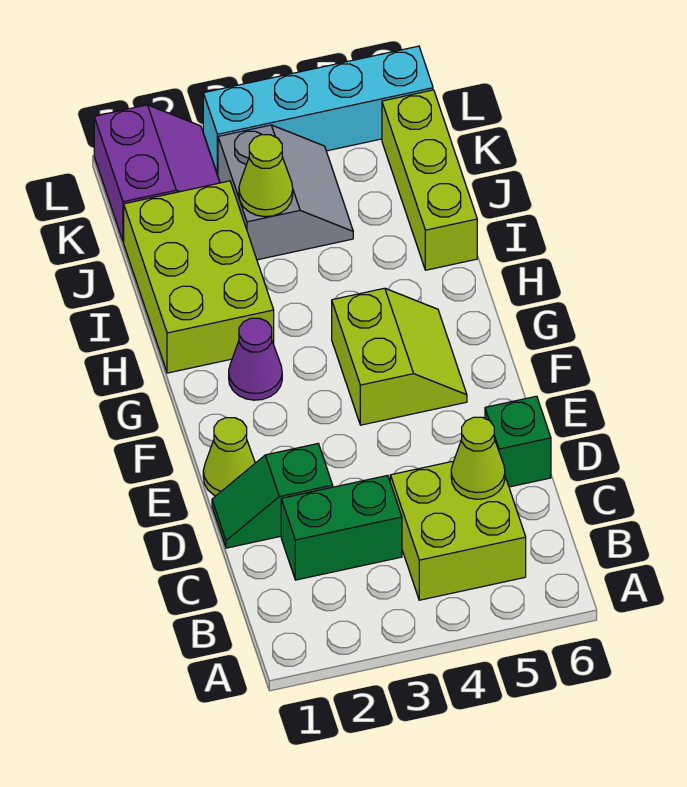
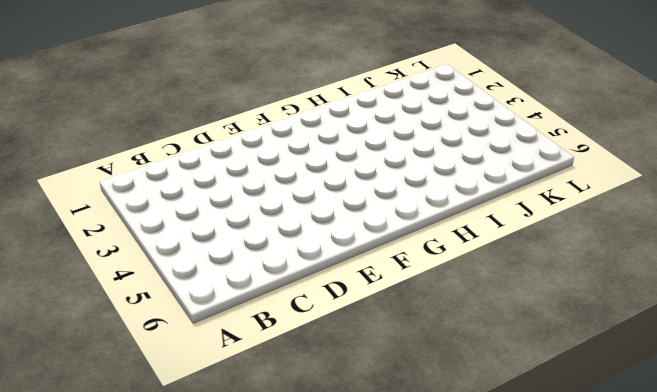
none -> lime brick B4:C5 level 1
none -> green brick C2:C3 level 1
none -> green slope D1:D2 level 1 top 2

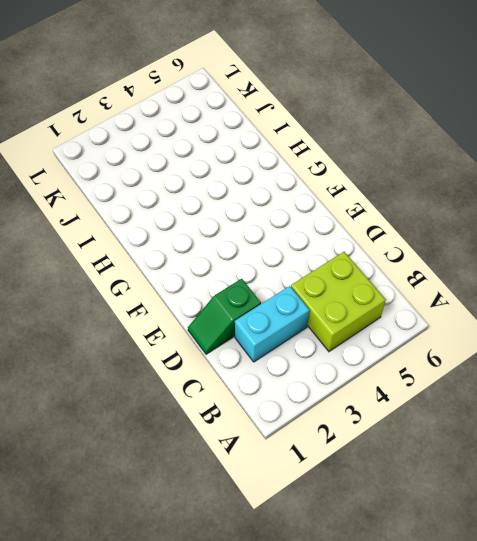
cyan brick C2:C3 level 1 -> green brick C2:C3 level 1
none -> green brick D6 level 1
none -> lime cone E1 level 1
none -> lime slope F4:G5 level 1 top 4

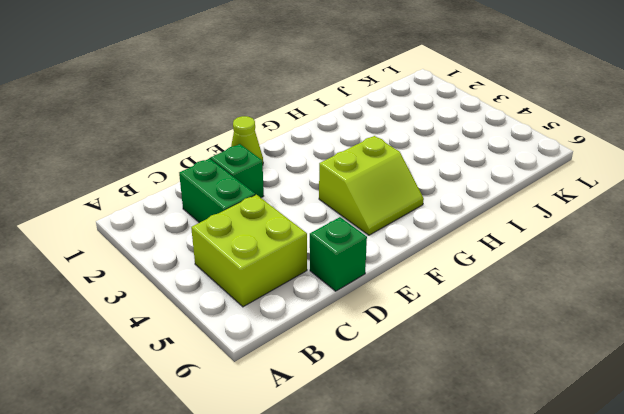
none -> purple cone G2 level 1
none -> lime brick H1:J2 level 1
none -> lime brick I6:K6 level 1

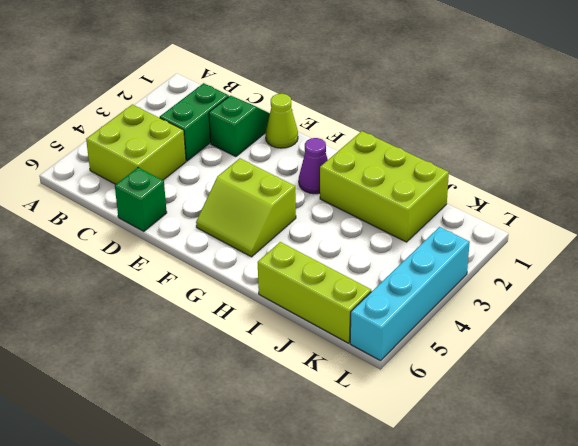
none -> grey slope J3:K4 level 1 top 3
none -> purple slope K1:L2 level 1 top 1
none -> lime cone C5 level 2

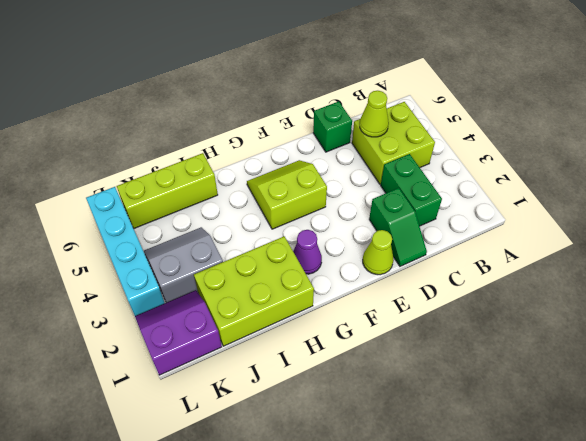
none -> lime cone J3 level 2

